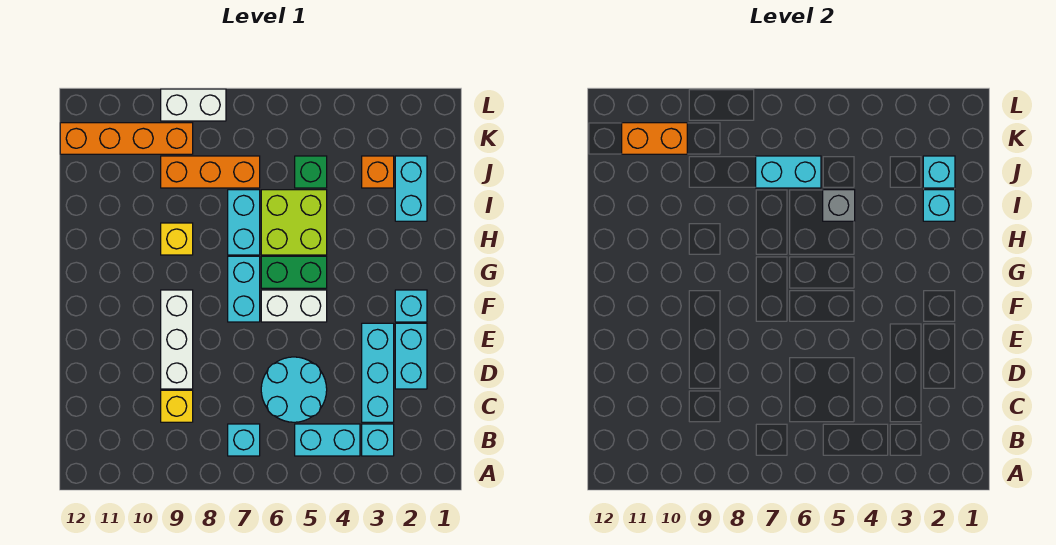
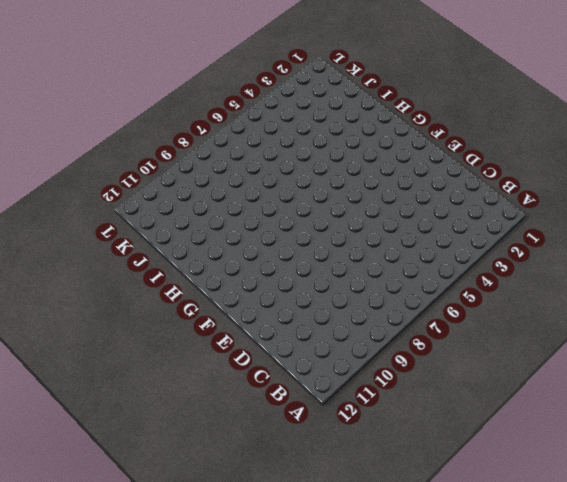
none -> cyan brick B3 level 1
none -> cyan brick B4:B5 level 1
none -> cyan brick B7 level 1

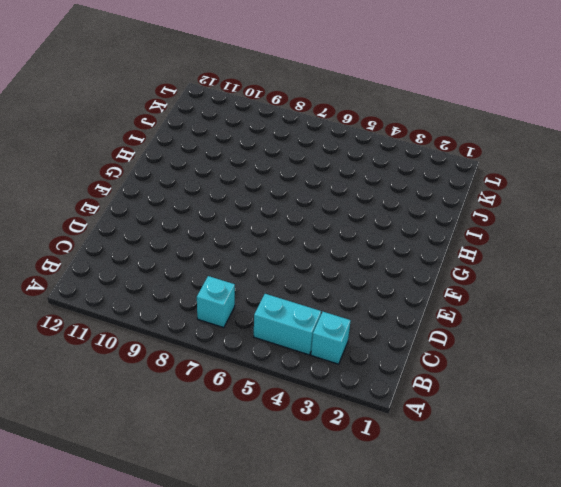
none -> cyan brick C3:E3 level 1
none -> cyan round brick C5:D6 level 1
none -> yellow brick C9 level 1

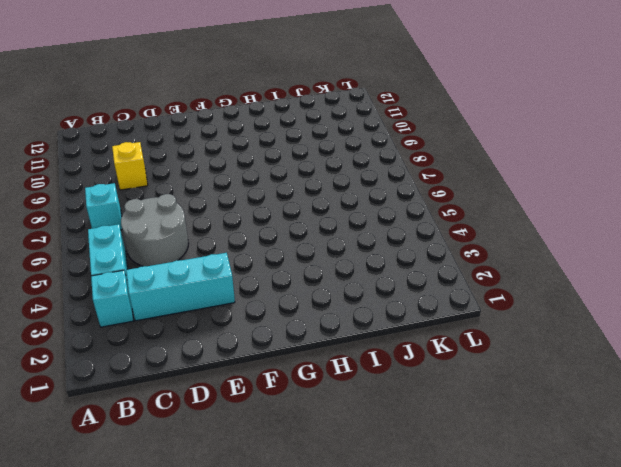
grey round brick C5:D6 level 1 -> cyan round brick C5:D6 level 1
none -> cyan brick D2:E2 level 1
none -> white brick D9:F9 level 1
none -> cyan brick F2 level 1

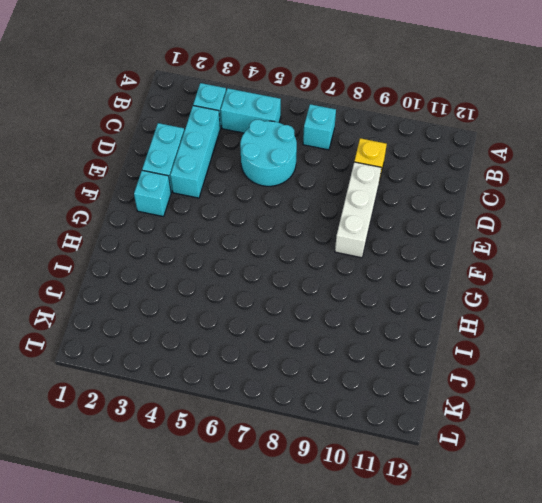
none -> white brick F5:F6 level 1
none -> cyan brick F7:G7 level 1
none -> green brick G5:G6 level 1

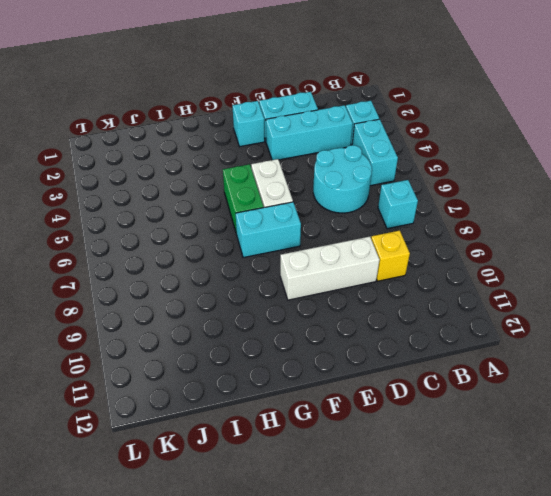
none -> lime brick H5:I6 level 1
none -> cyan brick H7:I7 level 1
none -> yellow brick H9 level 1

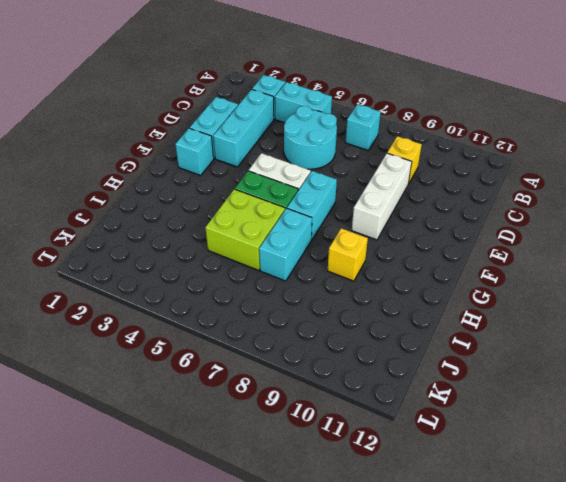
none -> cyan brick I2:J2 level 1
none -> orange brick J3 level 1
none -> green brick J5 level 1

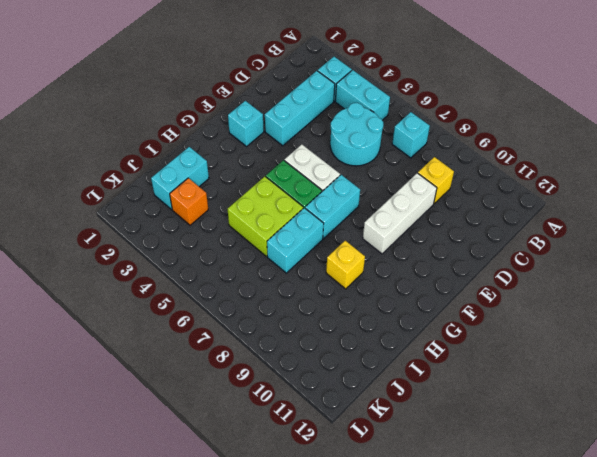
none -> cyan brick D2:E2 level 1
none -> green brick J5 level 1
none -> orange brick J7:J9 level 1

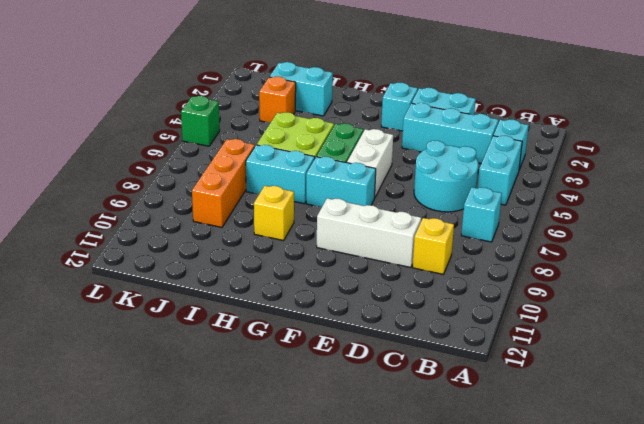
green brick L5 level 1 -> green brick J5 level 1
none -> orange brick K9:K12 level 1
none -> white brick L8:L9 level 1
none -> cyan brick I2 level 2

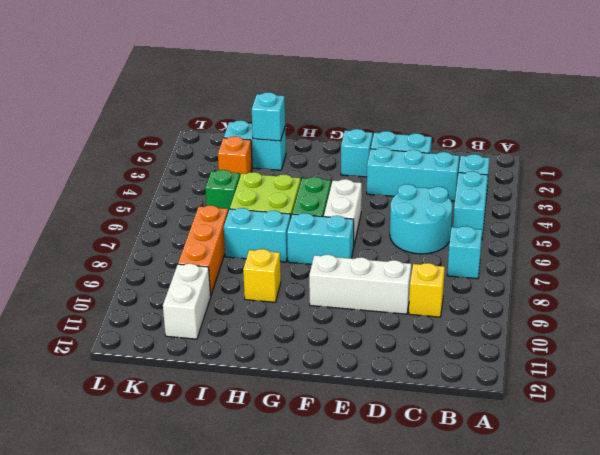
white brick J10:J11 level 1 -> white brick L8:L9 level 1
none -> orange brick K9:K12 level 1
none -> grey brick I5 level 2
none -> cyan brick J2 level 2

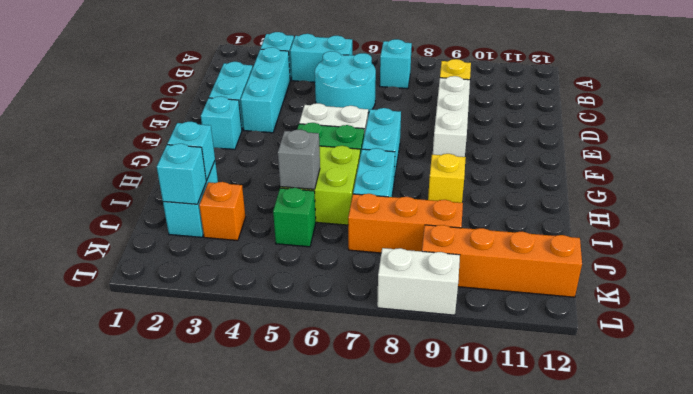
none -> cyan brick J6:J7 level 2
none -> orange brick K10:K11 level 2

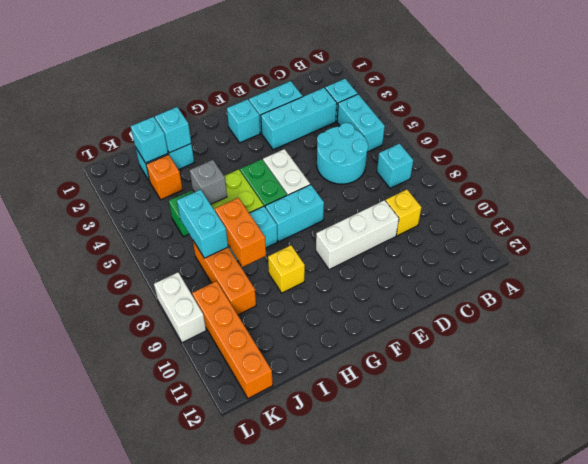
orange brick I7:I8 level 2 -> orange brick K10:K11 level 2

